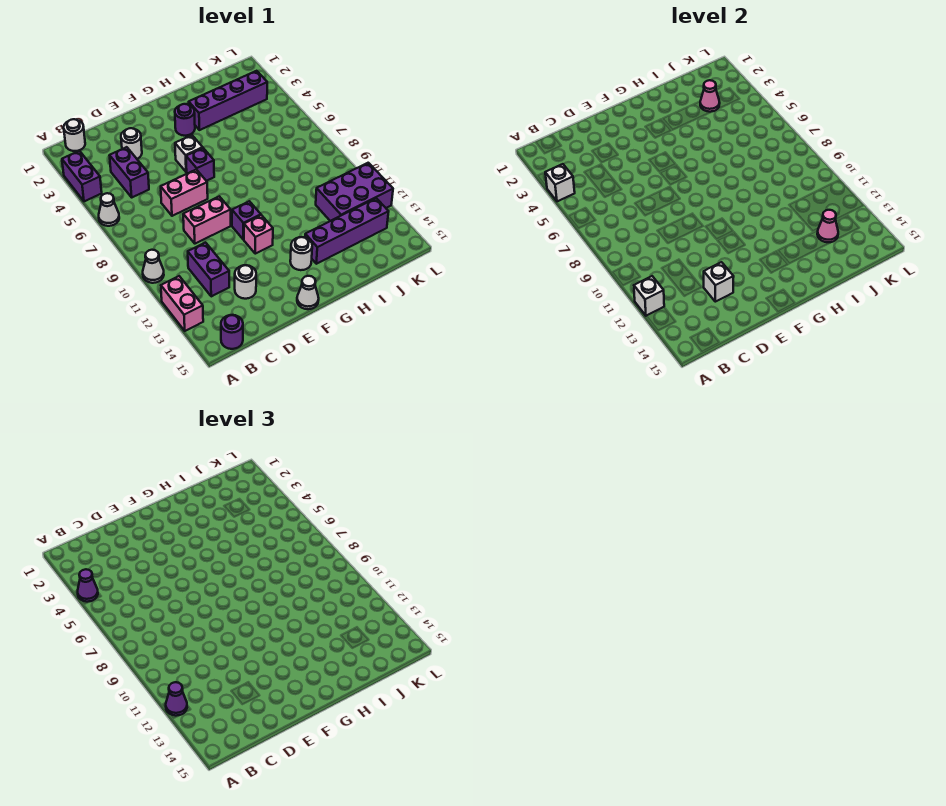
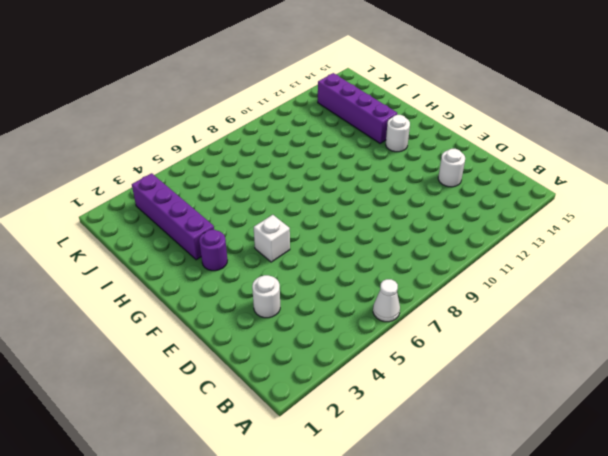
none -> purple brick A3:A4 level 1
none -> white cone A10 level 1
none -> pink brick A12:A13 level 1

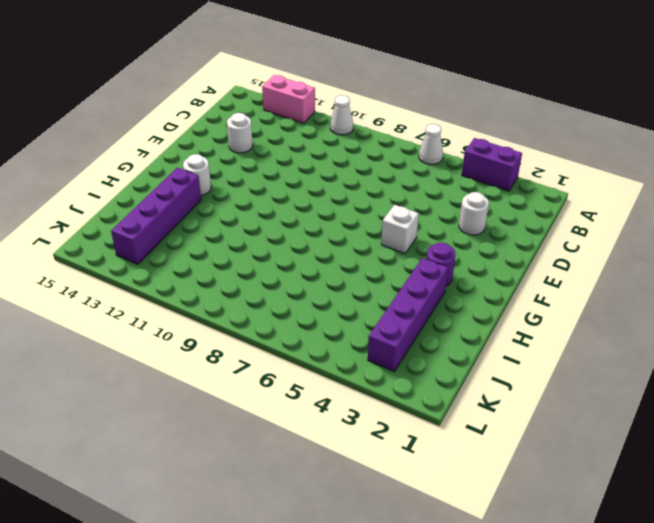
none -> white round brick B1 level 1
none -> purple round brick B15 level 1
none -> purple brick C4:C5 level 1

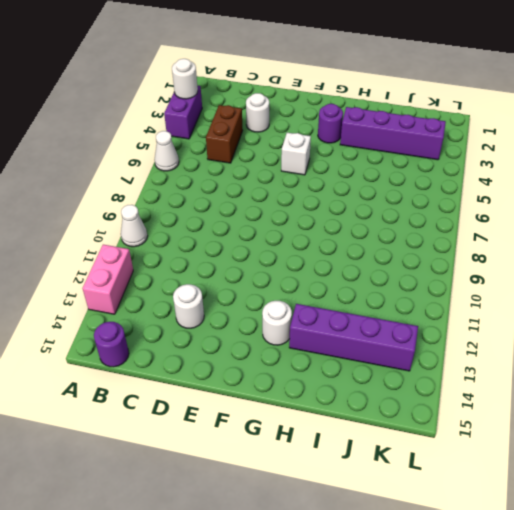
white round brick A3 level 2 -> white round brick B1 level 1
brown brick C4:C5 level 1 -> purple brick C4:C5 level 1
none -> purple brick C11:C12 level 1
none -> pink brick D7:E7 level 1
none -> pink brick D9:E9 level 1

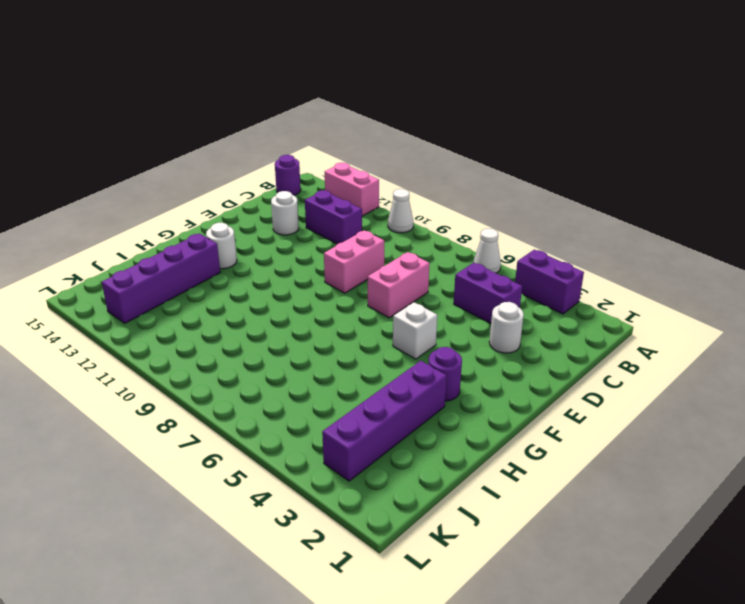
none -> white round brick B1 level 1
none -> purple brick F6 level 1
none -> purple brick F10 level 1

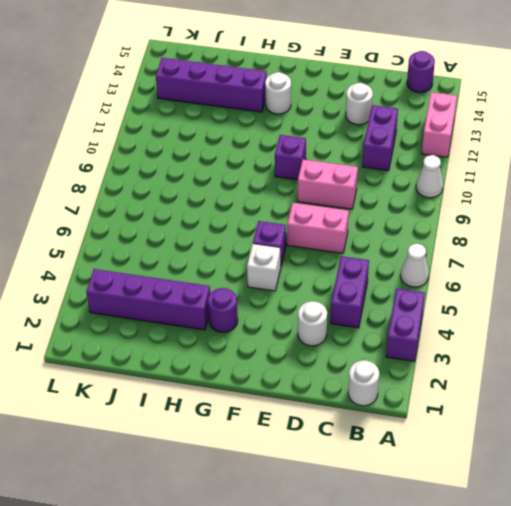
none -> pink brick F11 level 1
none -> white cone F15 level 1
none -> purple brick J11:L12 level 1

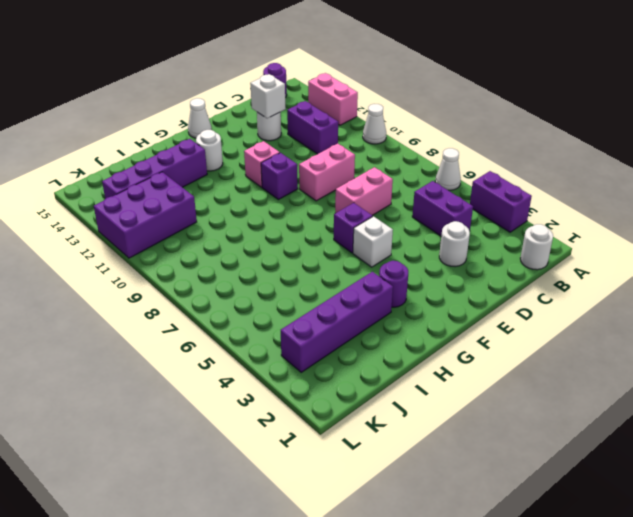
none -> white brick A4 level 2
none -> white brick A12 level 2
none -> pink cone J3 level 2

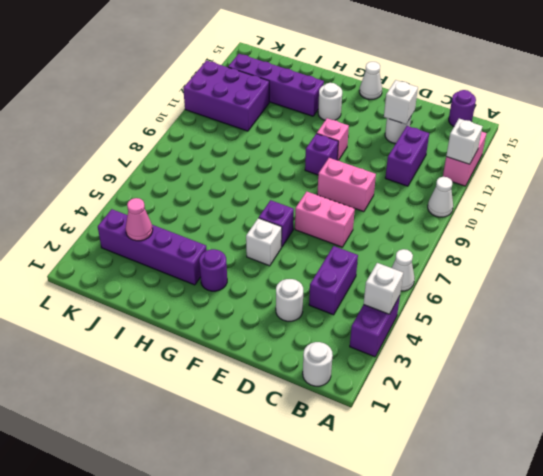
none -> pink cone J13 level 2
none -> purple cone A4 level 3
none -> purple cone A12 level 3

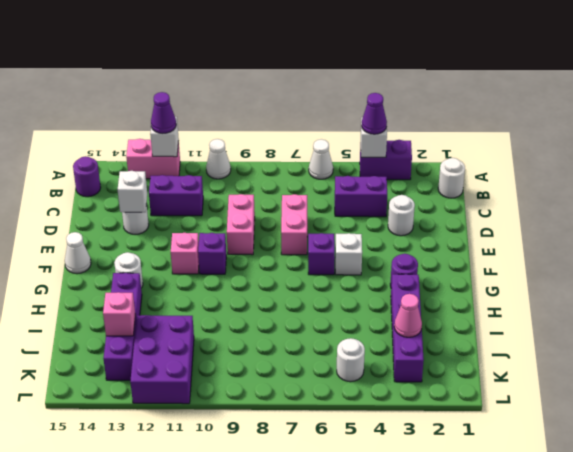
pink brick J13 level 2 -> pink cone J13 level 2
white round brick K5 level 1 -> none

